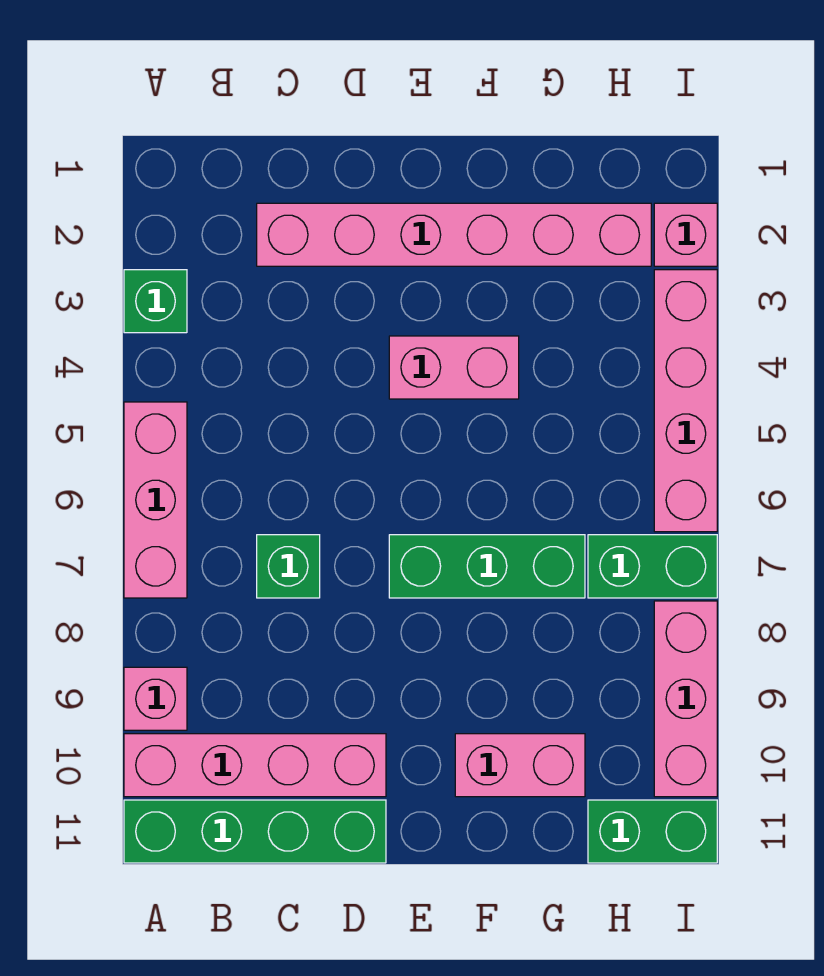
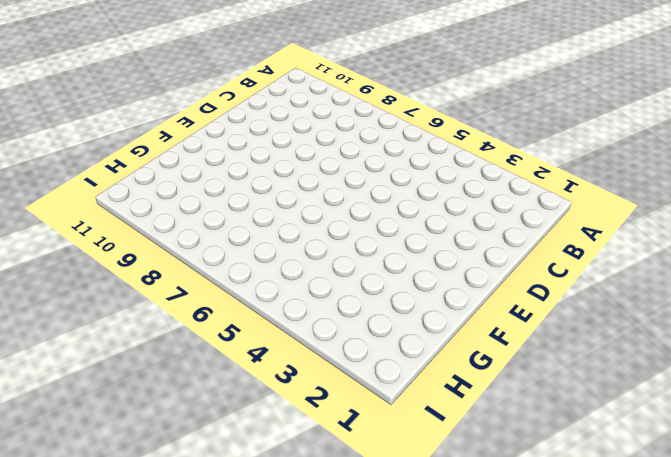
none -> green brick A3 level 1
none -> pink brick A5:A7 level 1
none -> pink brick A9 level 1

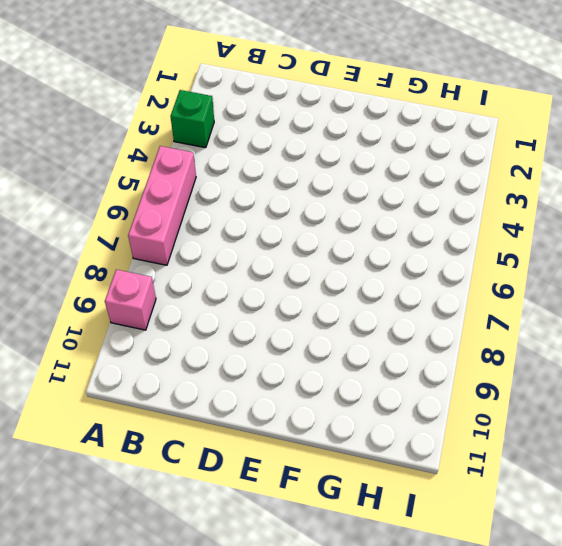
none -> pink brick A10:D10 level 1
none -> green brick A11:D11 level 1
none -> pink brick C2:H2 level 1

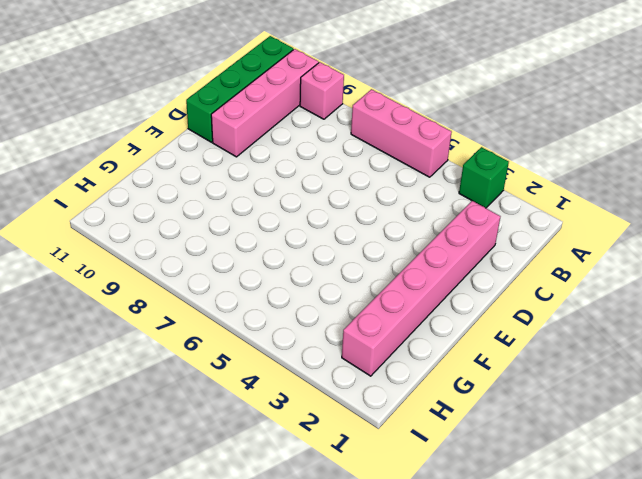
none -> green brick C7 level 1
none -> pink brick E4:F4 level 1
none -> green brick E7:G7 level 1

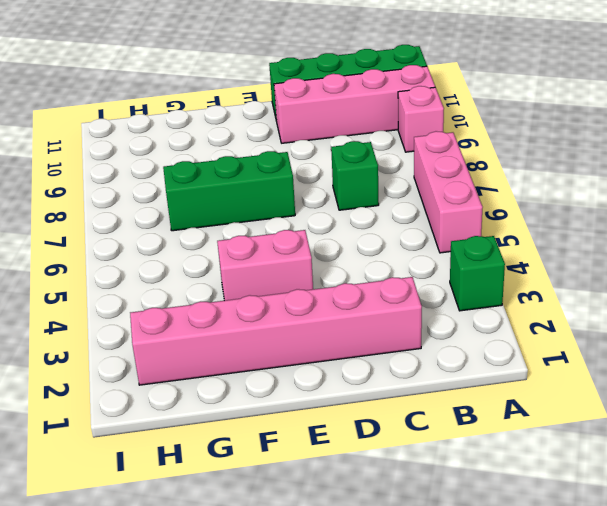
none -> pink brick F10:G10 level 1
none -> green brick H7:I7 level 1
none -> green brick H11:I11 level 1

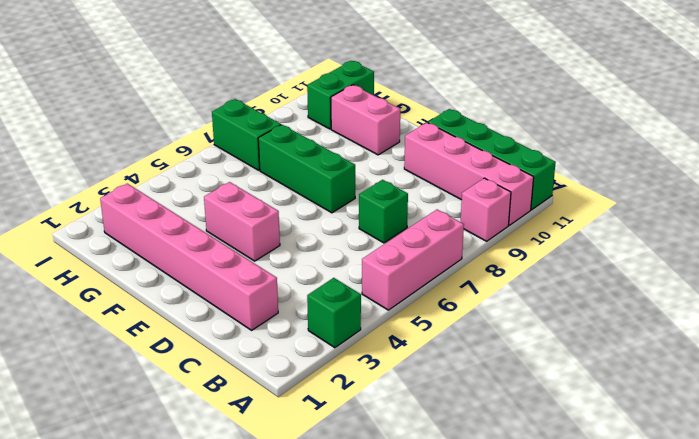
green brick H10:H11 level 1 -> green brick H11:I11 level 1
none -> pink brick I2 level 1
none -> pink brick I3:I6 level 1
none -> pink brick I8:I10 level 1

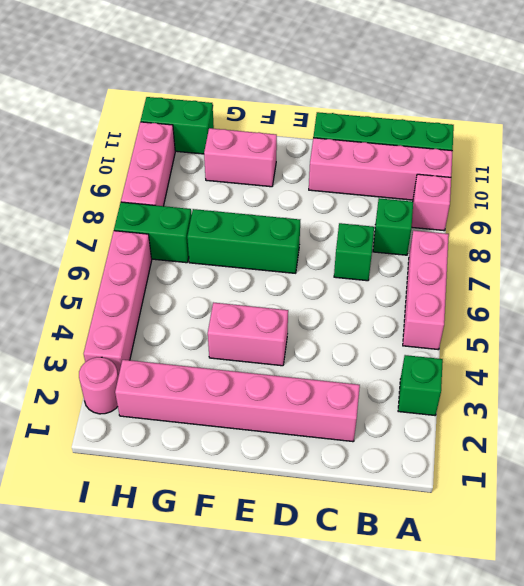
green brick B8 level 1 -> none
pink round brick I2 level 1 -> pink brick I2 level 1

